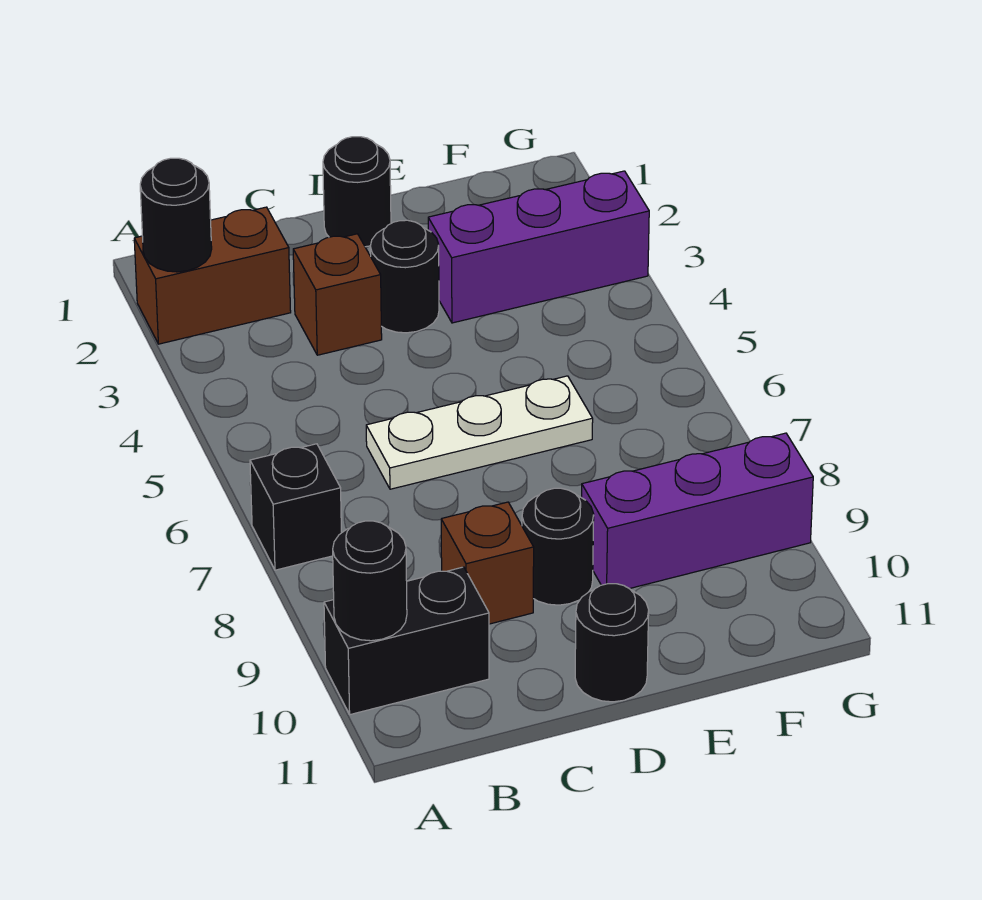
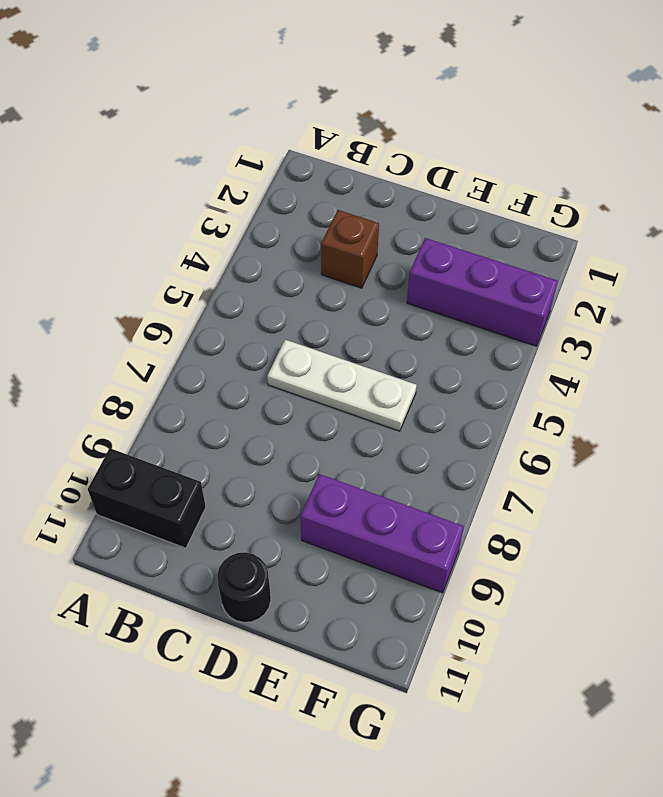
none -> brown brick A2:B2 level 1
none -> black brick A7 level 1
none -> brown brick C9 level 1

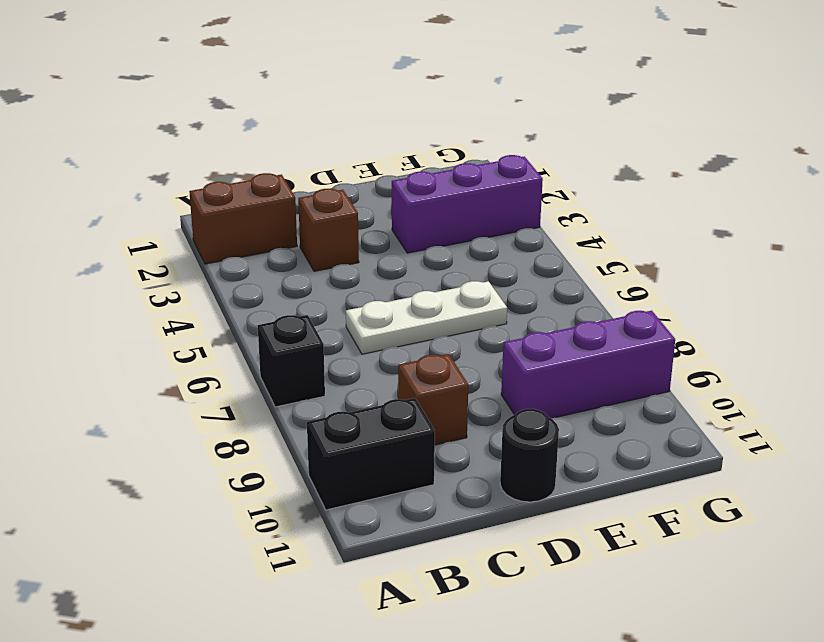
none -> black round brick D1 level 1
none -> black round brick D3 level 1
none -> black round brick D9 level 1

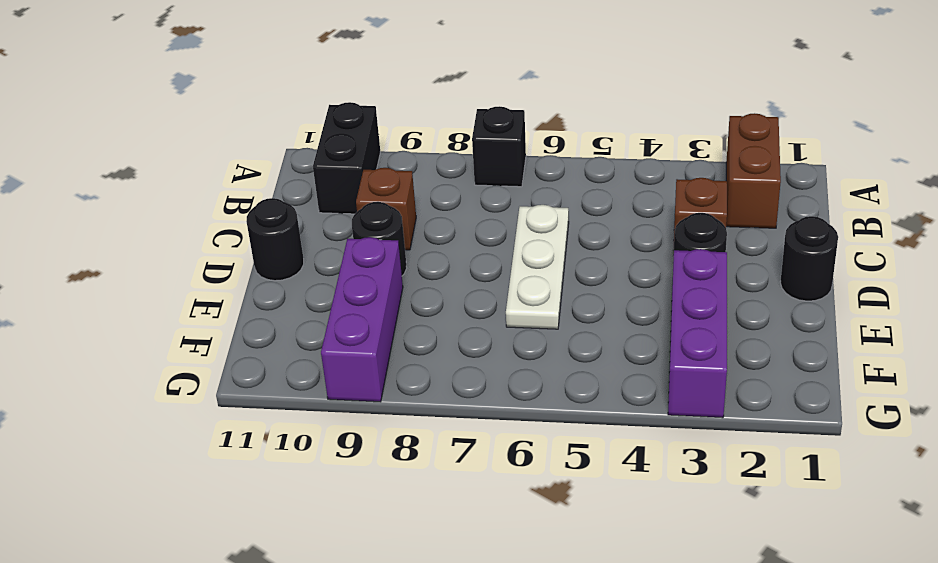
none -> black round brick A2 level 2
none -> black round brick A10 level 2

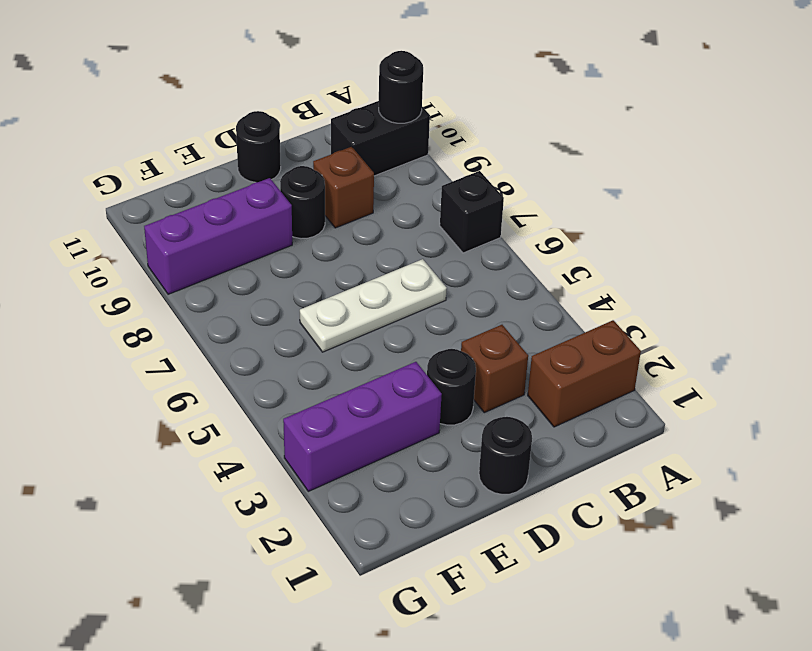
none -> black round brick A2 level 2

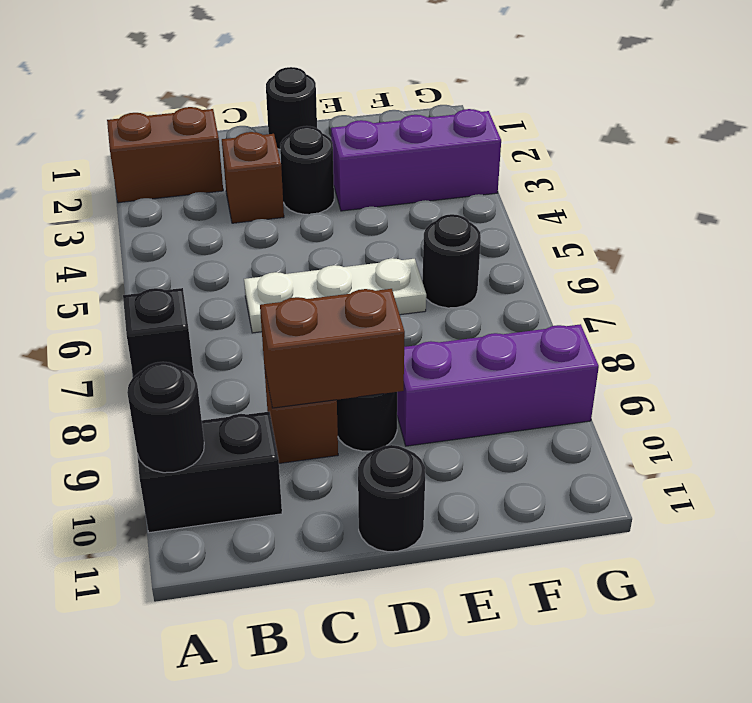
brown brick C9:D9 level 2 -> none
black round brick F6 level 1 -> black round brick A2 level 2

